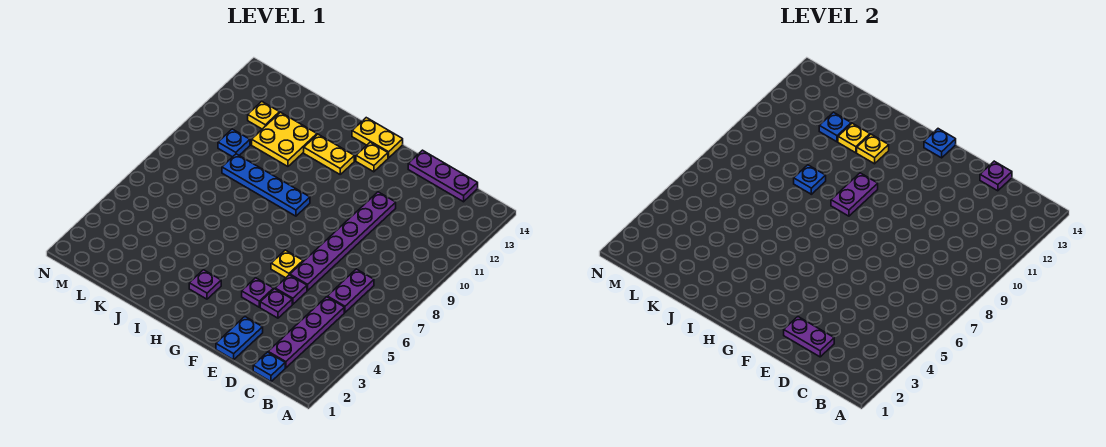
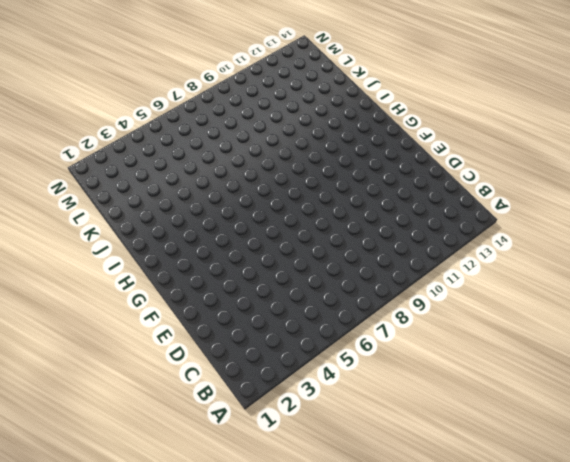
none -> blue plate C1 level 1
none -> purple plate C2:C5 level 1
none -> purple plate C6:C7 level 1

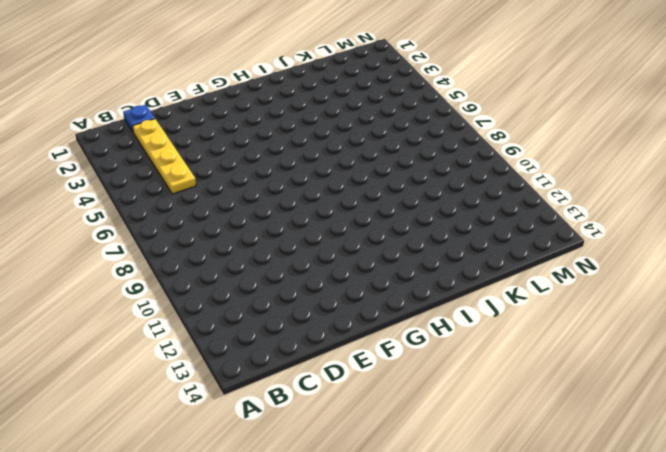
yellow plate C2:C5 level 1 -> purple plate C2:C5 level 1
none -> purple plate C6:C7 level 1
none -> purple plate C14:E14 level 1
none -> blue plate E1:E2 level 1

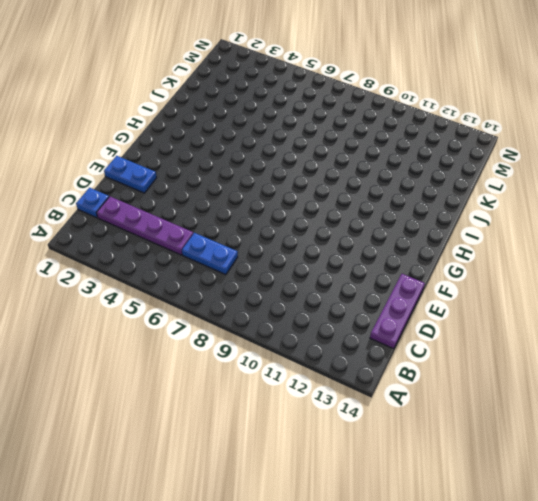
blue plate C6:C7 level 1 -> purple plate C6:C7 level 1
none -> purple plate E4 level 1
none -> purple plate E5 level 1
none -> purple plate E6:E11 level 1

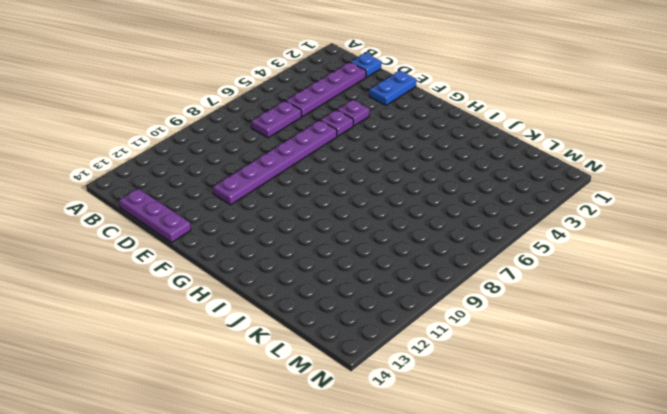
none -> purple plate F4 level 1
none -> yellow plate F6 level 1
none -> yellow plate G13 level 1

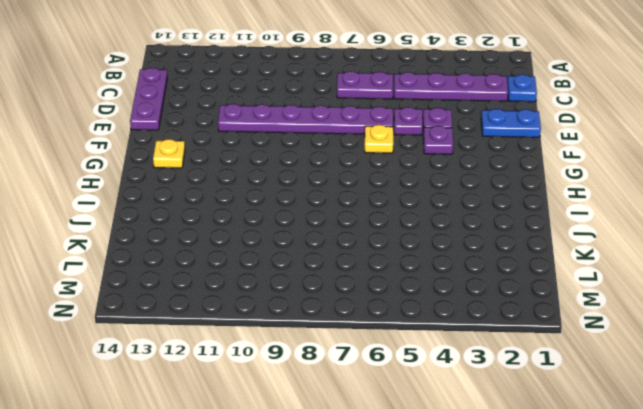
none -> yellow plate G14:H14 level 1
none -> purple plate H3 level 1
none -> blue plate H9:K9 level 1

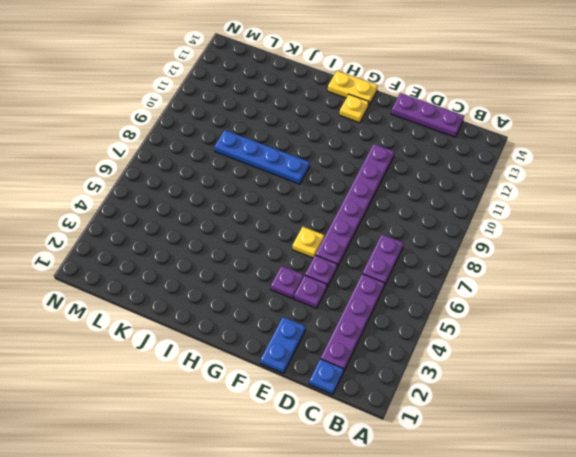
none -> purple plate H3 level 1
none -> yellow plate H12:I12 level 1
none -> yellow plate J11:K12 level 1

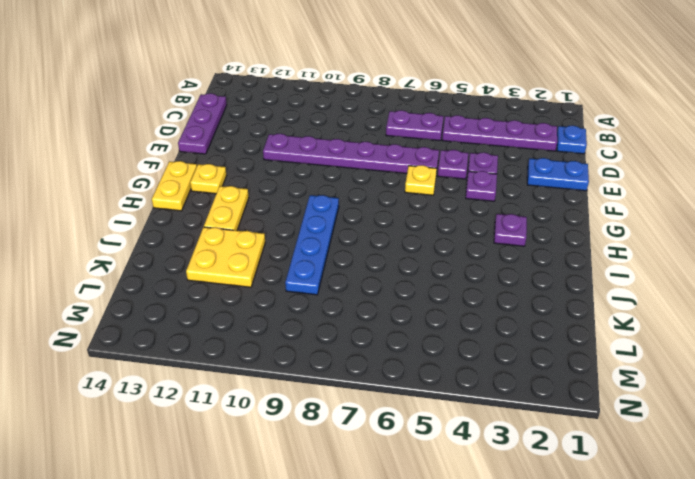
none -> blue plate L10 level 1
none -> yellow plate L12 level 1
none -> purple plate D2:E2 level 2

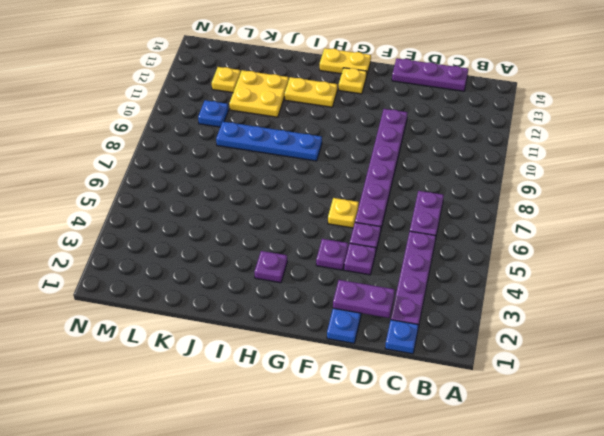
none -> purple plate D14 level 2
none -> blue plate G14 level 2
none -> purple plate H9:H10 level 2

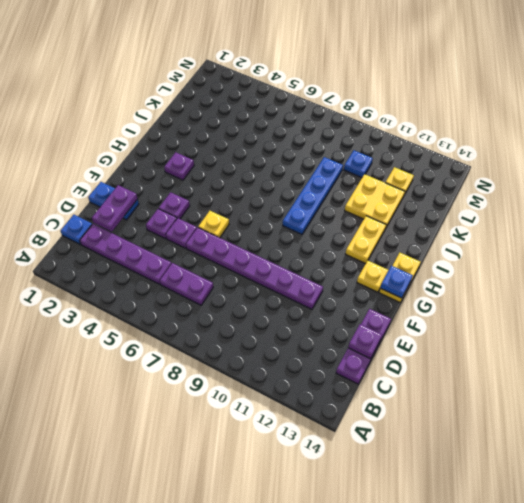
none -> purple plate H9:H10 level 2
none -> yellow plate I12 level 2
none -> blue plate J9 level 2

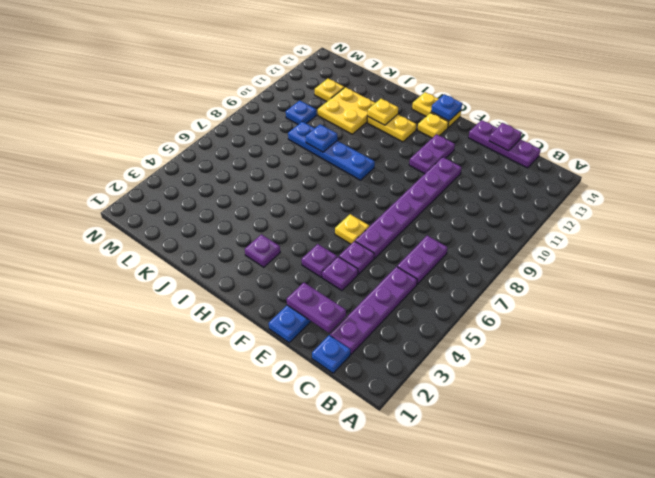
purple plate F11:F12 level 1 -> purple plate H9:H10 level 2
none -> yellow plate J12 level 2
none -> blue plate K12 level 2

